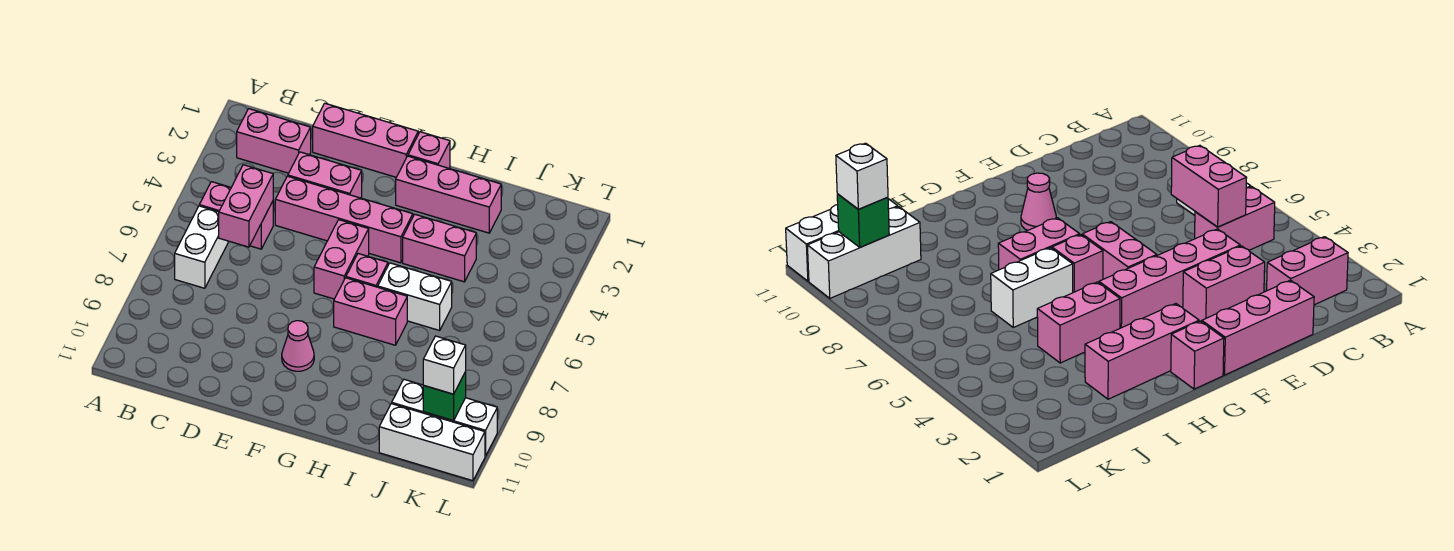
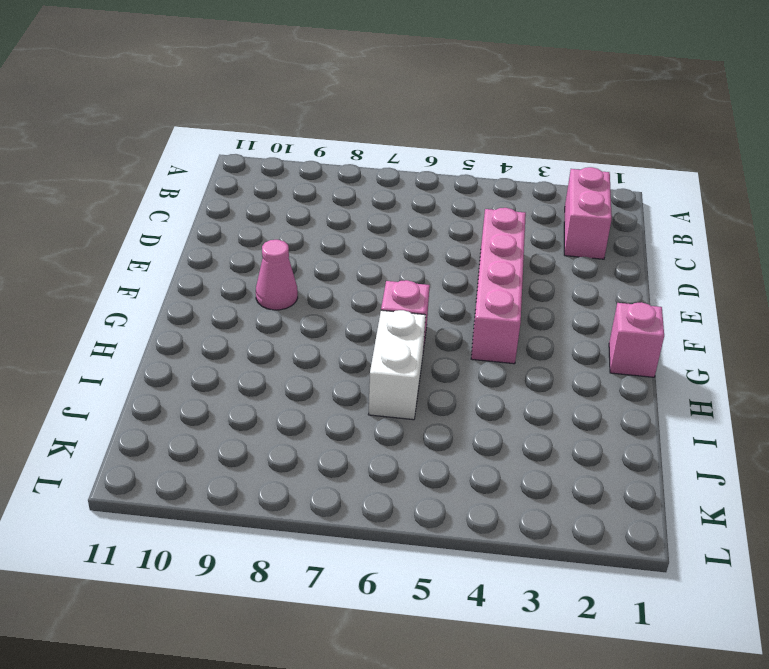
none -> pink brick B5:C5 level 1
none -> white brick B6:B7 level 1
none -> pink brick D1:F1 level 1

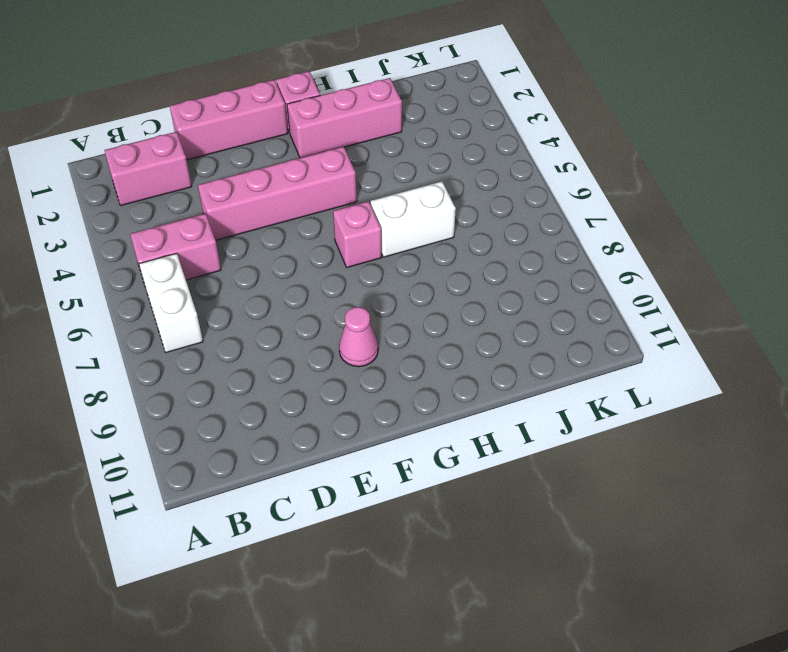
none -> pink brick D3:E3 level 1
none -> pink brick F5:F6 level 1
none -> pink brick G7:H7 level 1

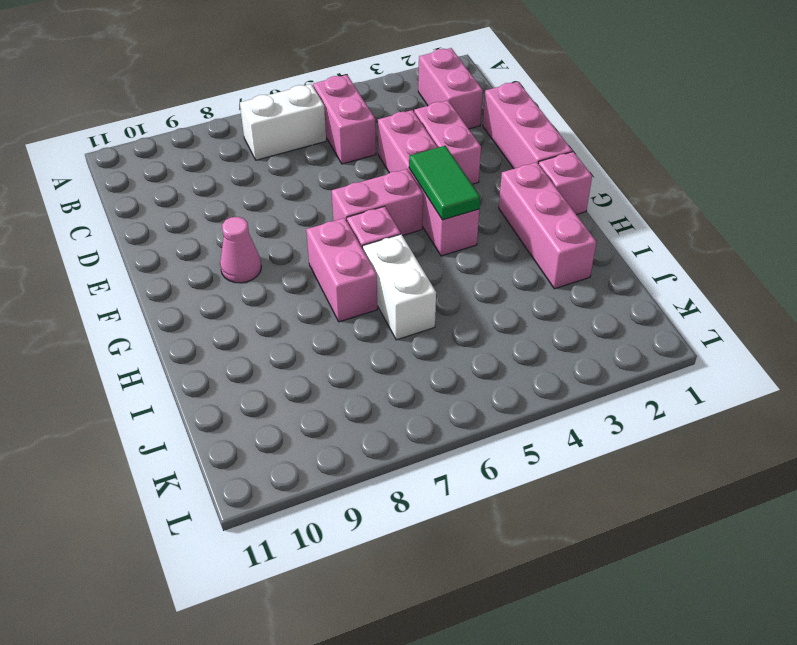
green tile F4:G4 level 2 -> none
none -> pink brick H4:I4 level 1
none -> white brick J10:L10 level 1
none -> white brick J11:L11 level 1

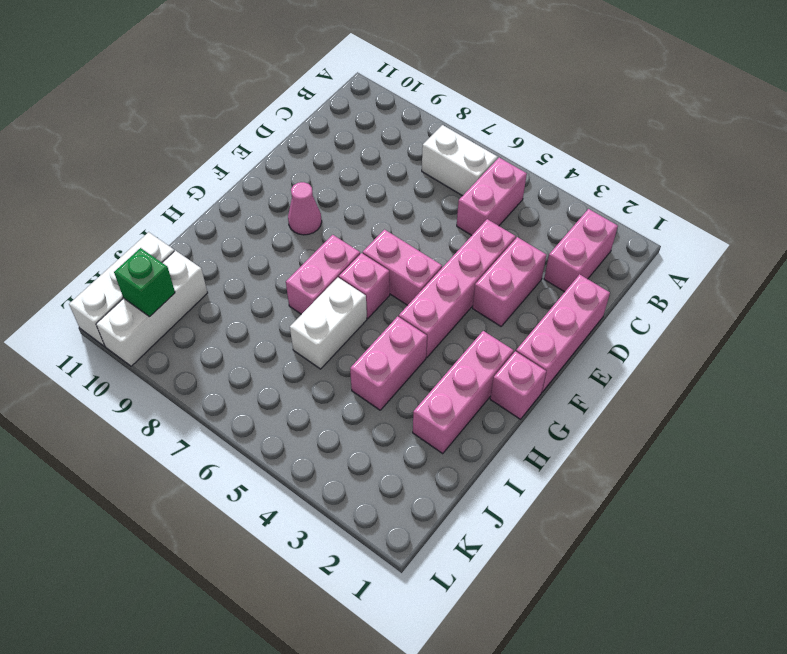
none -> pink brick C5:C6 level 2
none -> white brick K10 level 3

